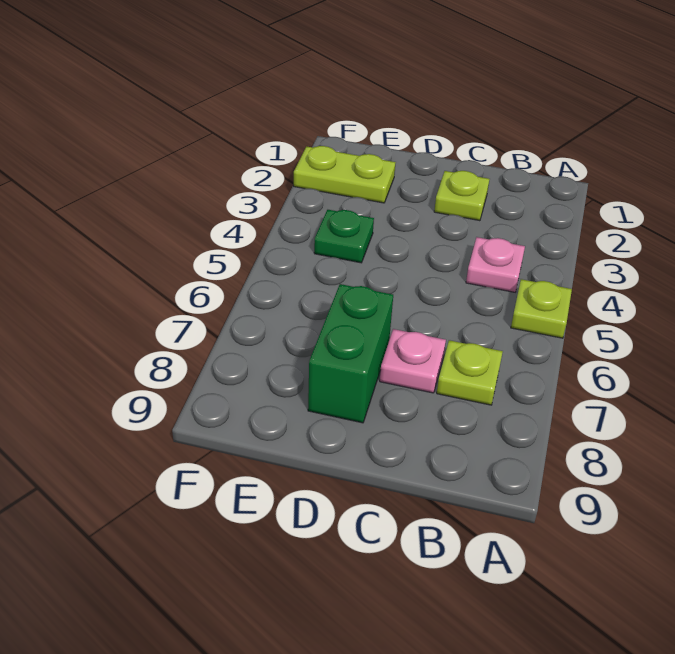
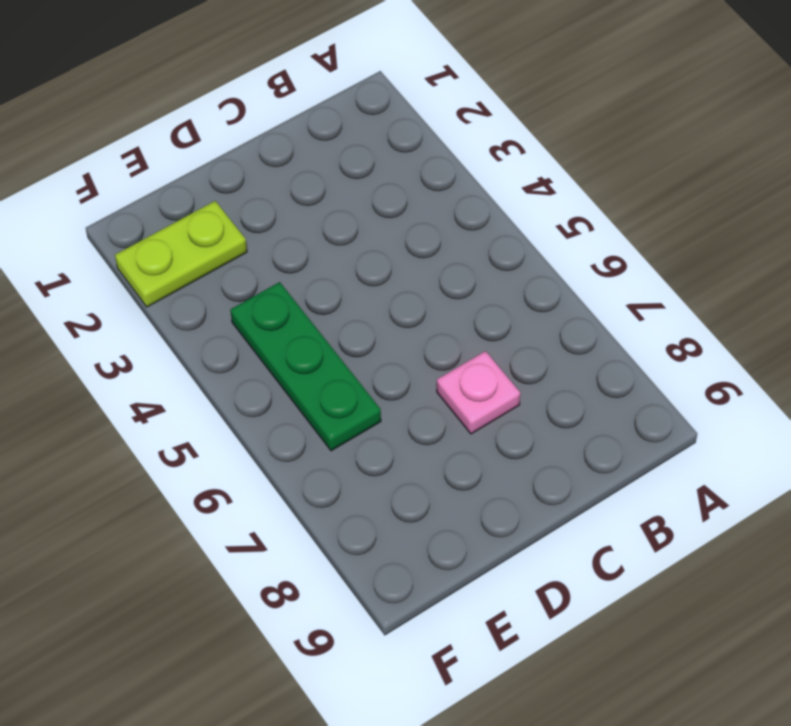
green plate E4:E6 level 1 -> green plate E4 level 1
none -> lime plate A5 level 1
none -> pink plate B4 level 1

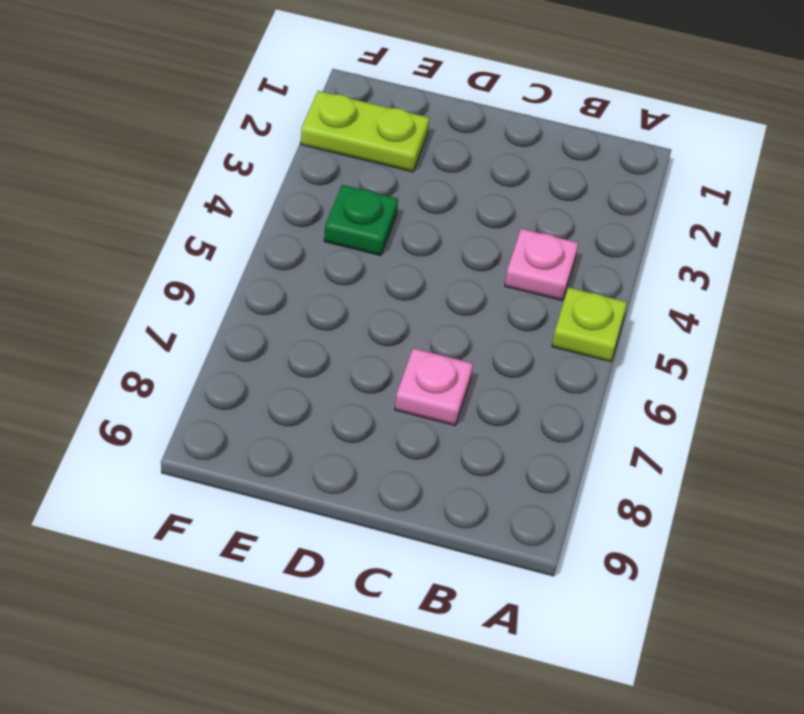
none -> lime plate B7 level 1
none -> lime plate C2 level 1

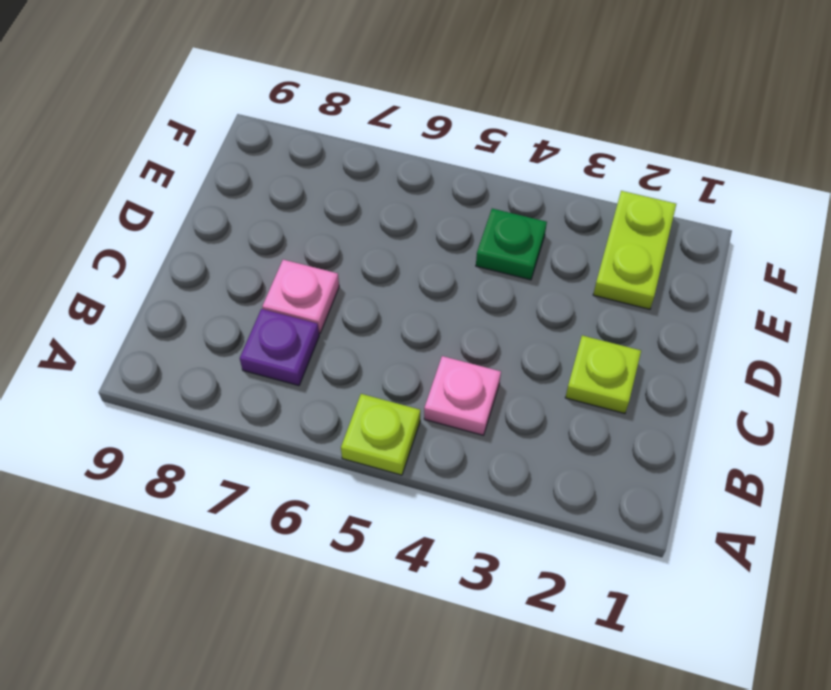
purple plate B7 level 1 -> lime plate B7 level 1
none -> green brick D7:D8 level 1

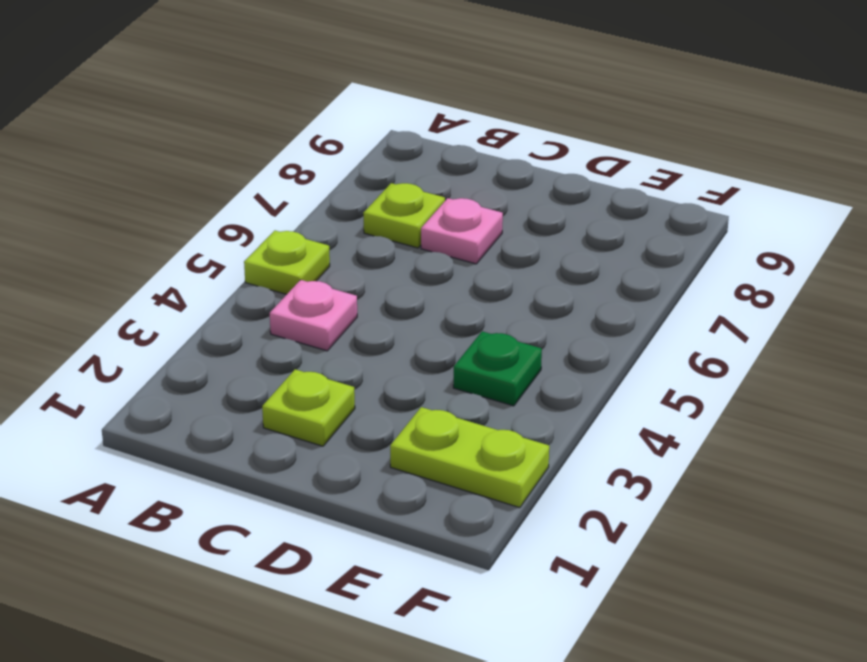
none -> green brick D7:D8 level 1

